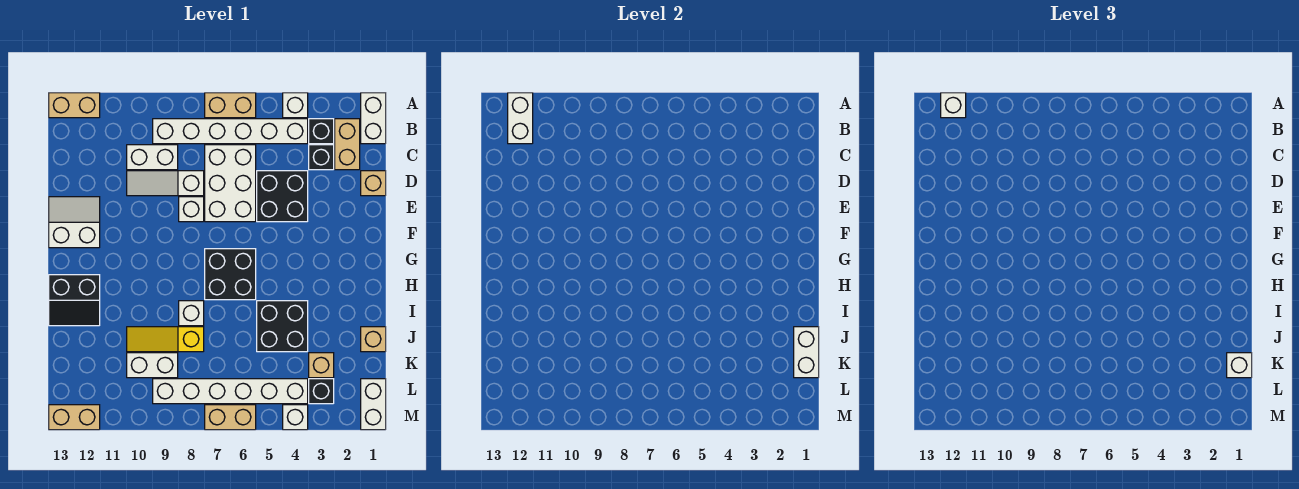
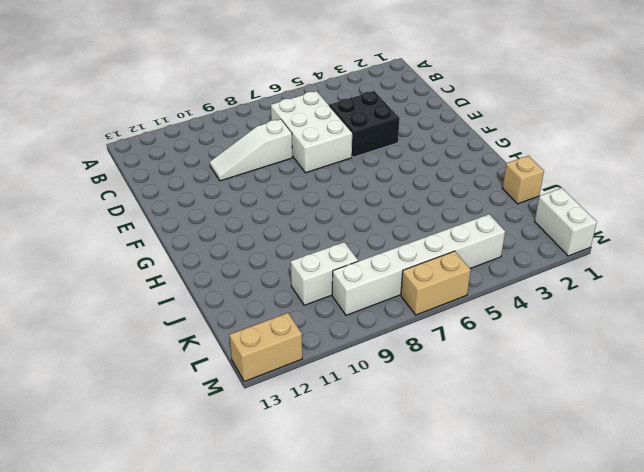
none -> white brick A1:B1 level 1
none -> white brick A4 level 1
none -> tan brick A6:A7 level 1
none -> tan brick A12:A13 level 1

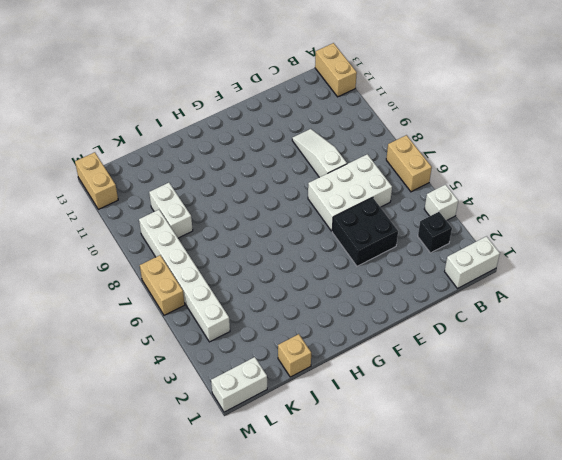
none -> tan brick B2:C2 level 1
none -> white brick B4:B9 level 1
none -> black brick C3 level 1
none -> white brick C9:C10 level 1

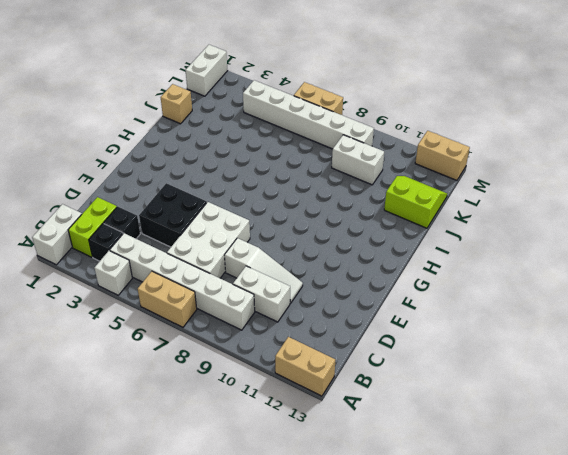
lime brick B2:C2 level 1 -> tan brick B2:C2 level 1
lime slope J12:K13 level 1 top J -> none
none -> tan brick D1 level 1
none -> white brick E8 level 1
none -> white slope E12:F13 level 1 top F
none -> black brick G6:H7 level 1

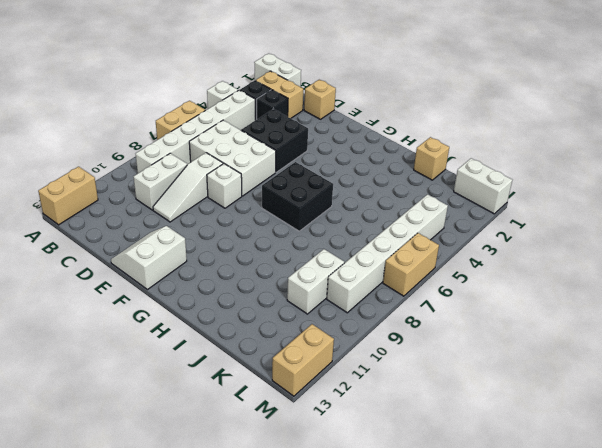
none -> black slope H12:I13 level 1 top H
none -> black brick I4:J5 level 1
none -> white brick I8 level 1
none -> yellow slope J8:J10 level 1 top 8

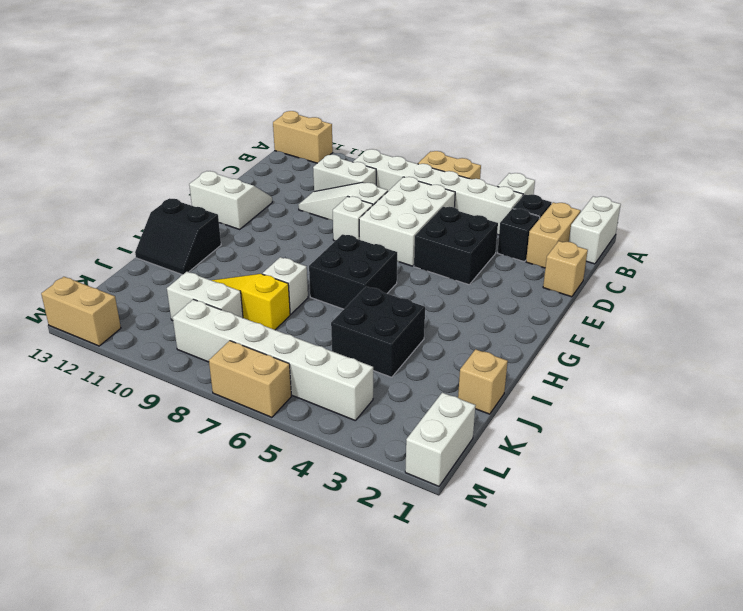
none -> tan brick K3 level 1
none -> black brick L3 level 1
none -> white brick M4 level 1
none -> white brick A12:B12 level 2

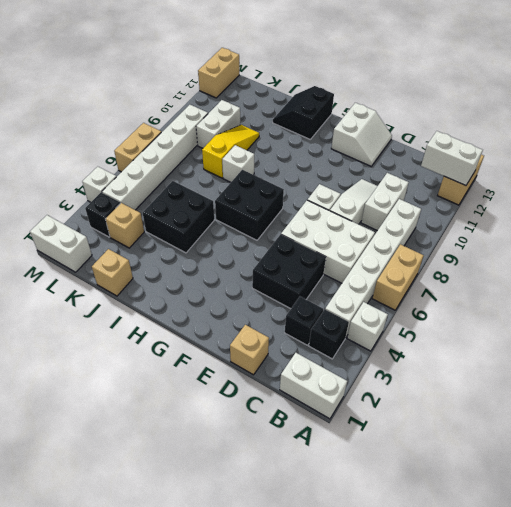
none -> tan brick B2:C2 level 1
none -> white brick J1:K1 level 2
none -> white brick A12 level 3
none -> white brick K1 level 3

